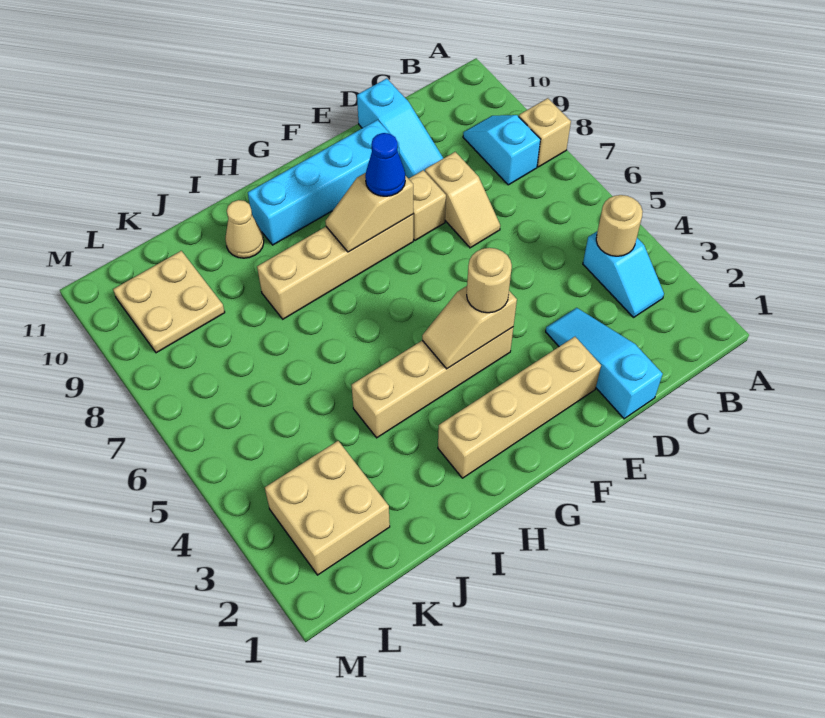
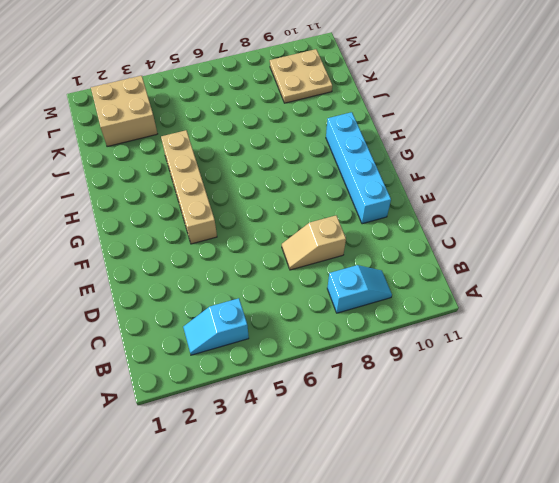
none -> tan brick A8 level 1
none -> cyan slope D1:D3 level 1 top 1
none -> cyan slope D9:D11 level 1 top 11

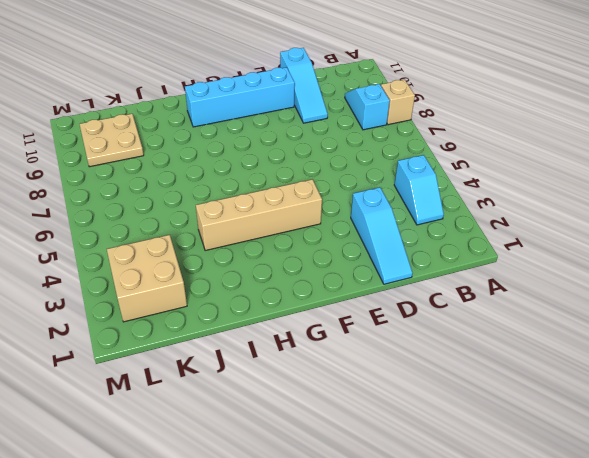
cyan slope D1:D3 level 1 top 3 -> cyan slope D1:D3 level 1 top 1
none -> tan slope D7:D8 level 1 top 8
none -> tan brick E2:H2 level 1
none -> tan brick E8 level 1

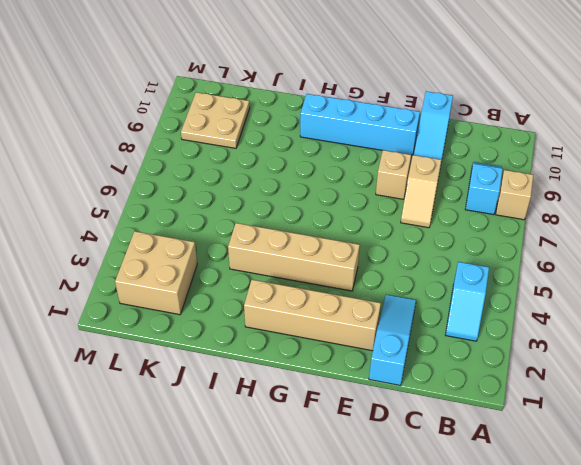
none -> tan brick F8:I8 level 1
none -> tan cone I10 level 1
none -> tan round brick B4 level 2

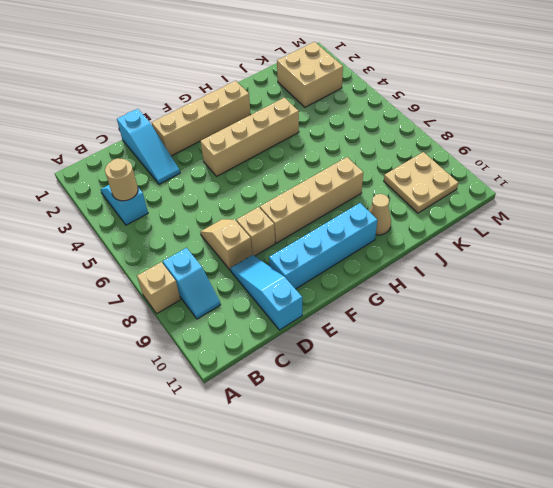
none -> tan slope F4:G4 level 2 top F
none -> tan slope F8:G8 level 2 top F
none -> tan round brick F4 level 3

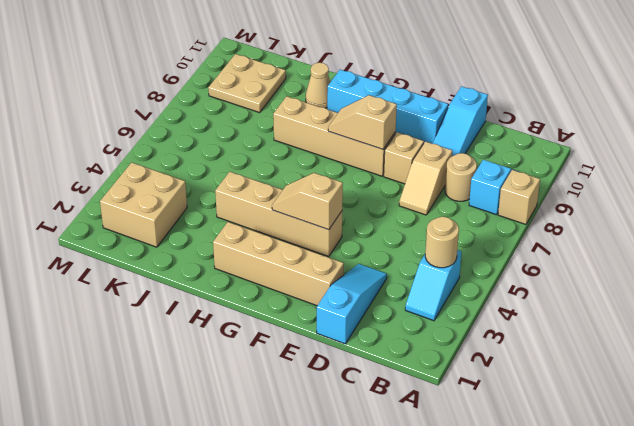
tan round brick C8 level 1 -> tan round brick F4 level 3
none -> blue cone F8 level 3

